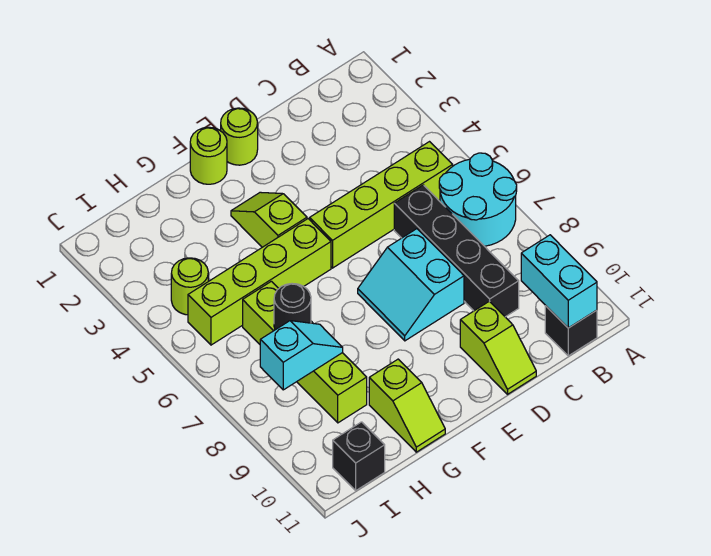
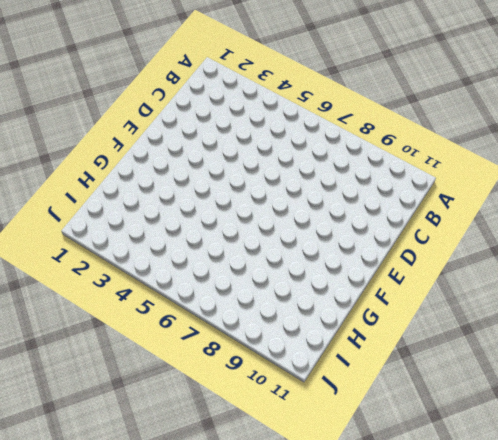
none -> cyan round brick A6:B7 level 1
none -> lime brick B5:E5 level 1
none -> black brick B11 level 1

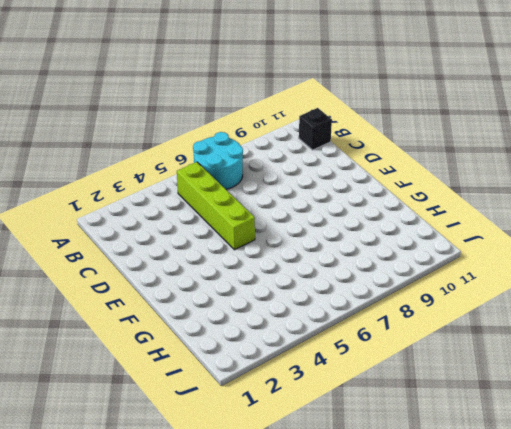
none -> black brick C6:C9 level 1
none -> cyan slope D7:E8 level 1 top D
none -> lime slope D10:D11 level 1 top 10

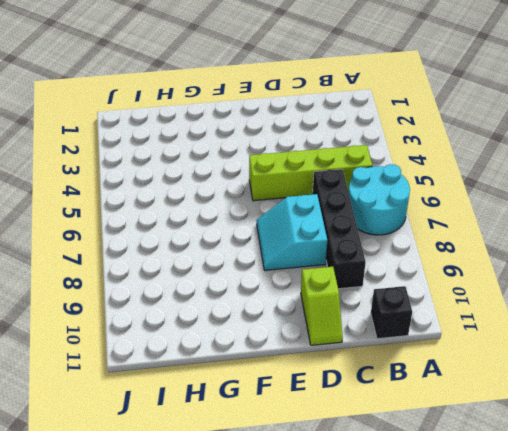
none -> lime round brick E1 level 1
none -> lime round brick F1 level 1
none -> lime slope F3:F4 level 1 top 4

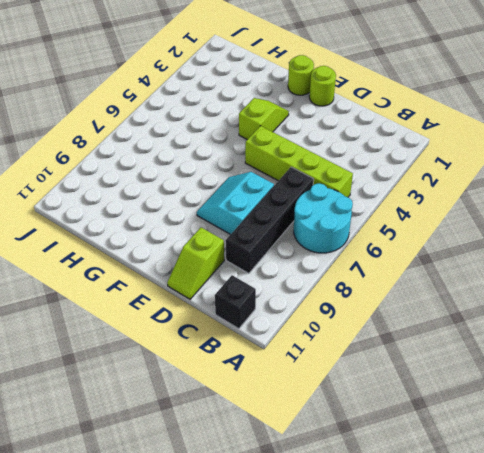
none -> lime brick F5:I5 level 1
none -> lime slope G10:G11 level 1 top 10
none -> lime brick H6:H9 level 1

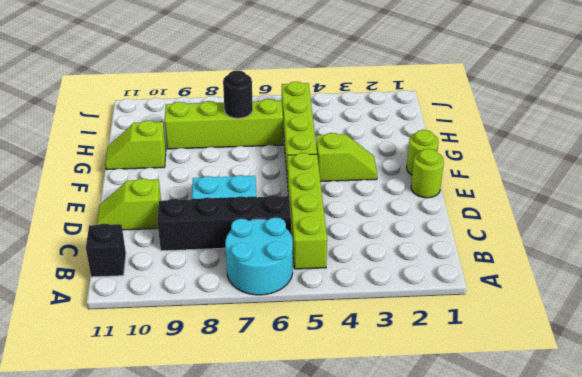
none -> lime round brick I4 level 1
none -> black brick I11 level 1
none -> cyan brick B10:B11 level 2

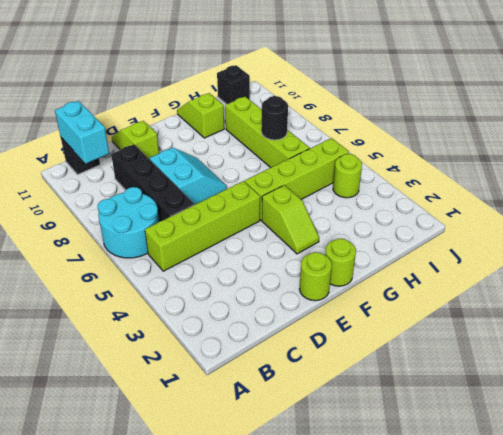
none -> cyan slope H8:I8 level 2 top I

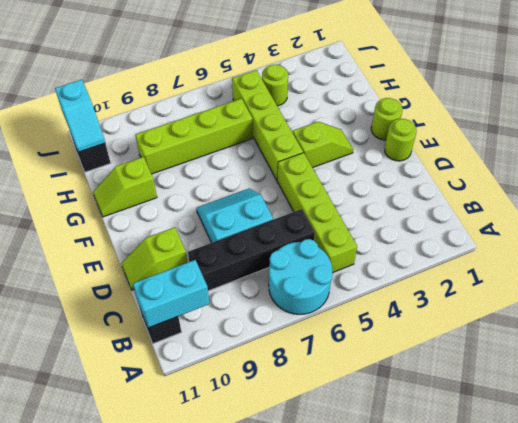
cyan slope I11:J11 level 2 top J -> cyan slope H8:I8 level 2 top I
none -> black round brick H7 level 2

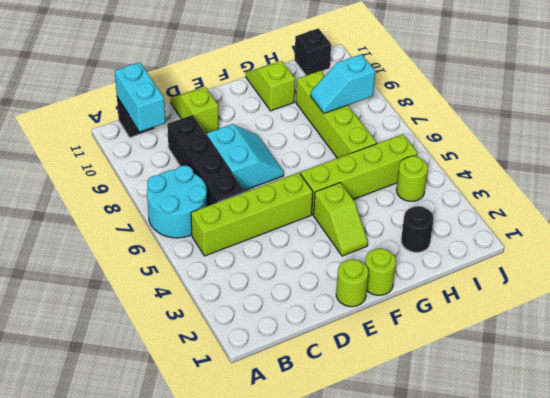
black round brick H2 level 1 -> black round brick H7 level 2

